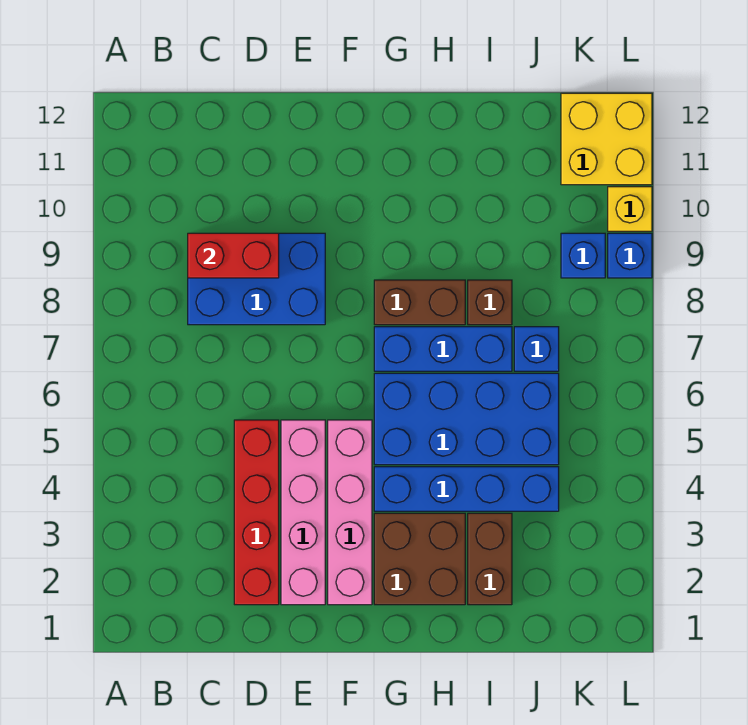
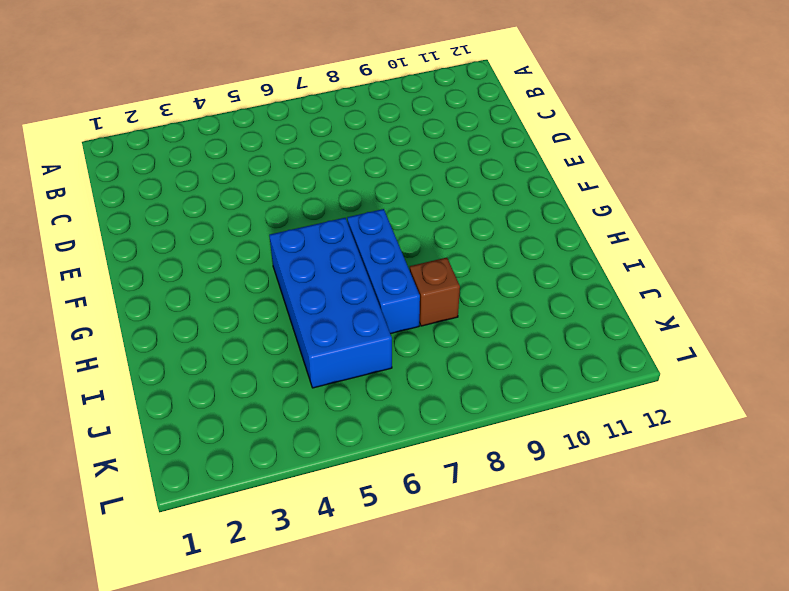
none -> blue brick C8:E9 level 1
none -> red brick D2:D5 level 1
none -> pink brick E2:E5 level 1

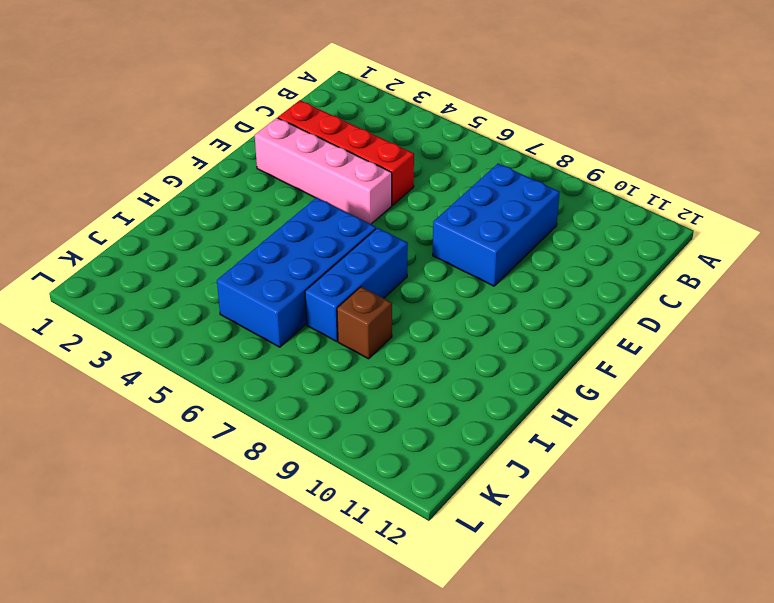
none -> pink brick F2:F5 level 1
none -> brown brick G2:H3 level 1
none -> blue brick G4:J4 level 1

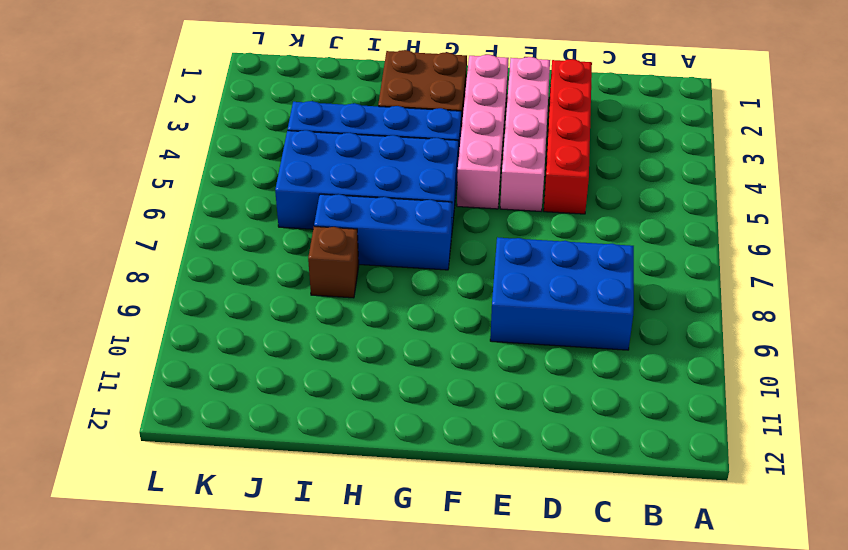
none -> brown brick G8:H8 level 1
none -> brown brick I2:I3 level 1
none -> blue brick J7 level 1

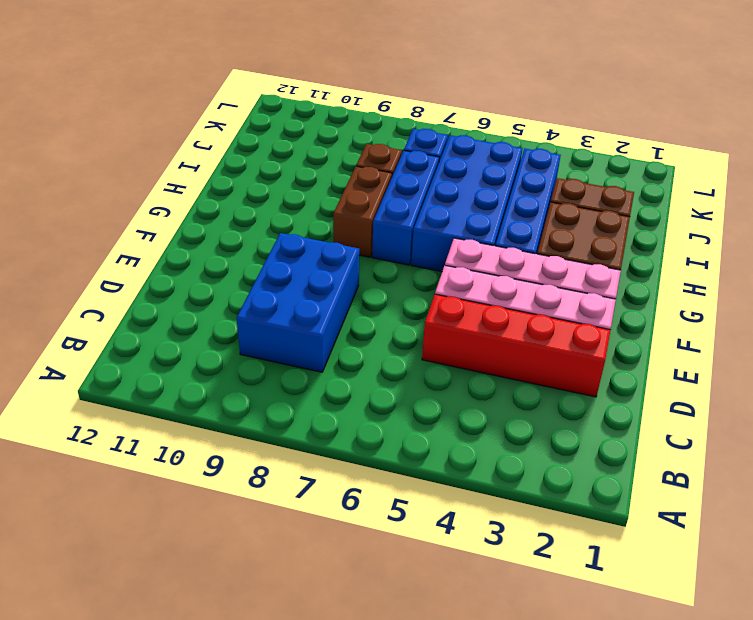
none -> blue brick K9 level 1
none -> yellow brick K11:L12 level 1
none -> blue brick L9 level 1

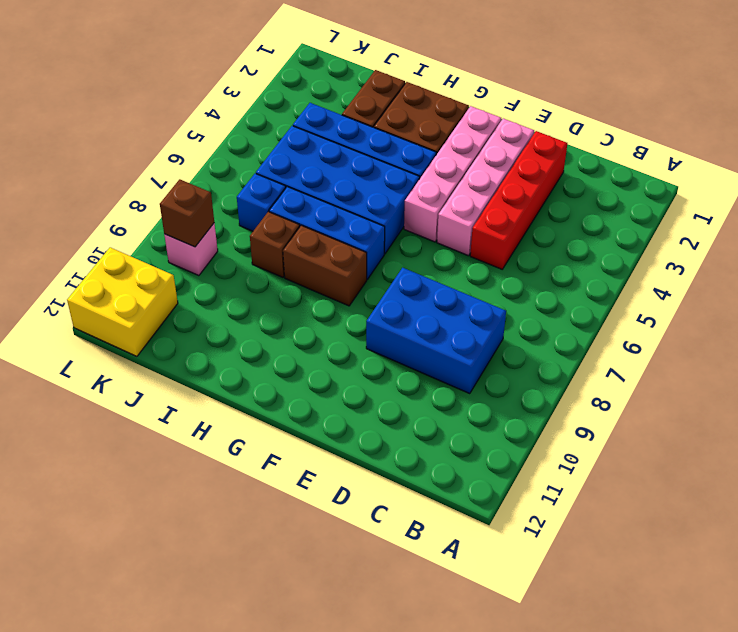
pink brick K9 level 1 -> blue brick K9 level 1
brown brick K9 level 2 -> none
none -> blue brick L9 level 1
none -> yellow brick L10 level 1
none -> red brick C9:D9 level 2

